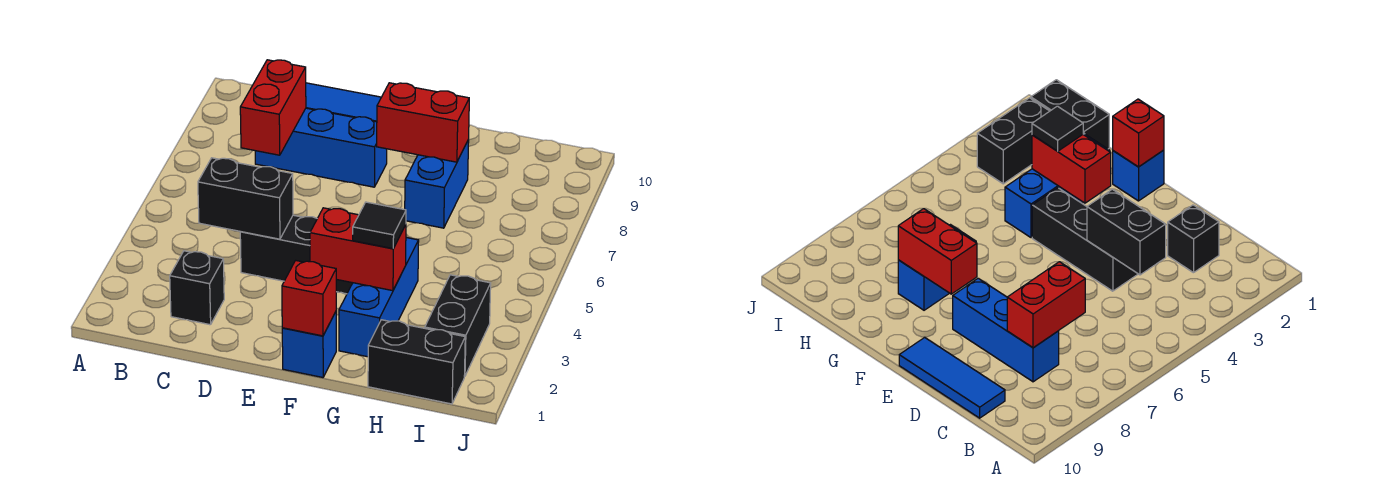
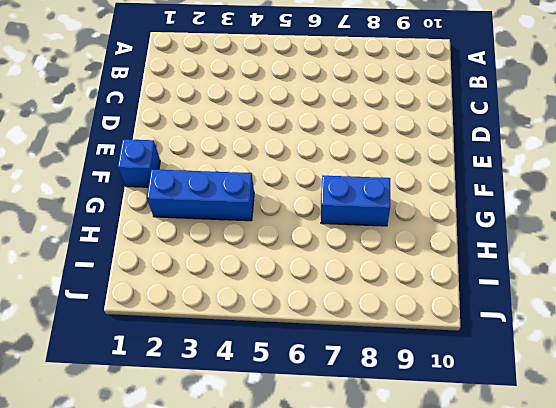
none -> black brick C2 level 1
none -> blue brick C8:E8 level 1
none -> blue tile C10:E10 level 1

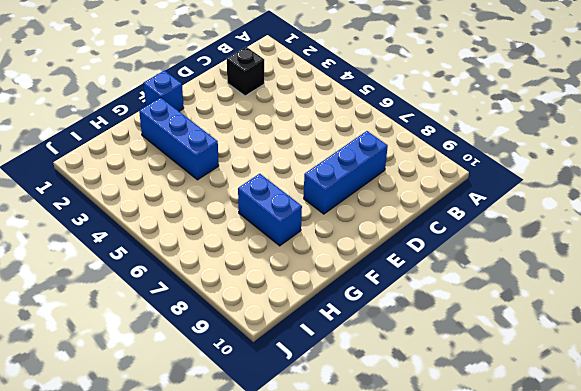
none -> blue tile C10:E10 level 1
none -> black brick D4:F4 level 1
none -> black brick H1:I1 level 1

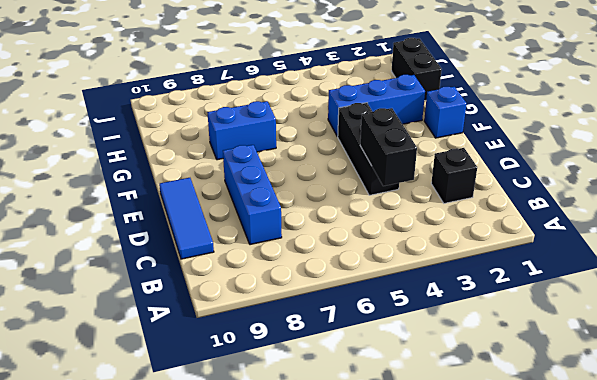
none -> black brick I2:I3 level 1
none -> red brick C7:C8 level 2
none -> red brick F1 level 2

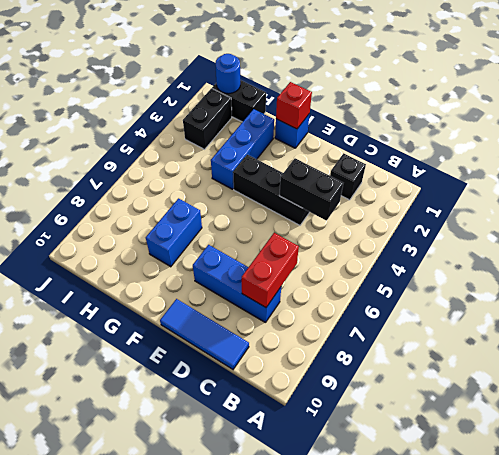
blue round brick I1 level 2 -> none
none -> red brick F3:G3 level 2
none -> red brick F8:G8 level 2
none -> black tile G3 level 3

